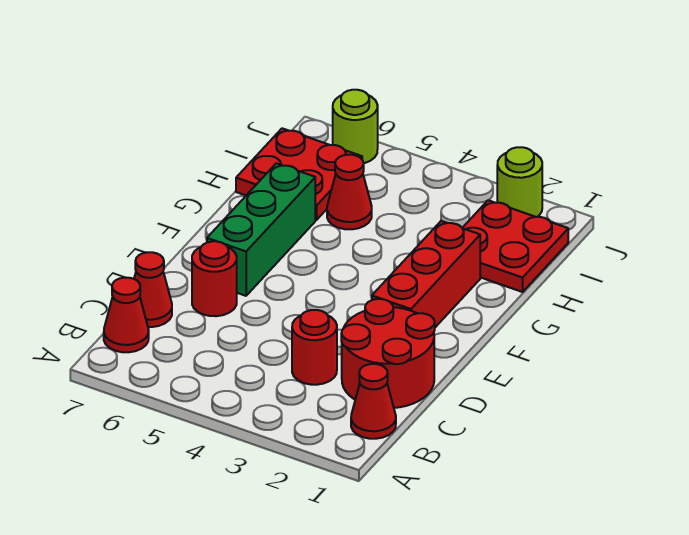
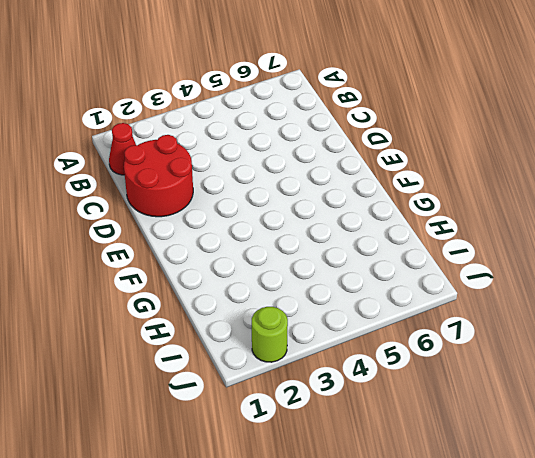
none -> red cone B7 level 1
none -> red round brick C3 level 1
none -> red cone C7 level 1

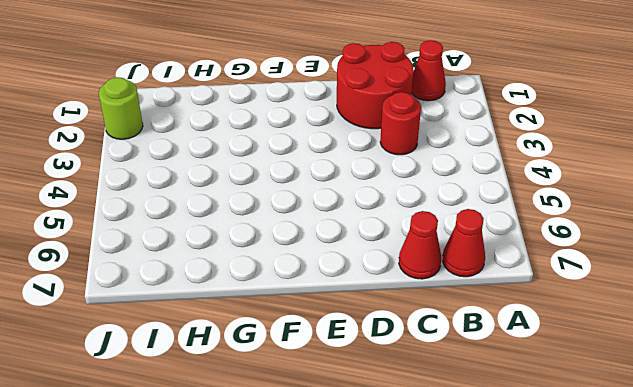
none -> red round brick D6 level 1
none -> red brick E2:G2 level 1
none -> green brick E6:G6 level 1

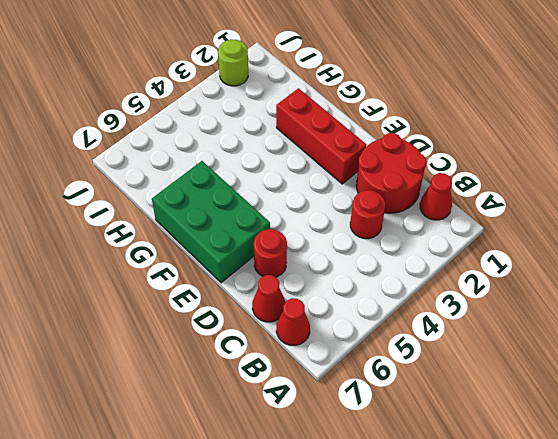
green brick E6:G7 level 1 -> green brick E6:G6 level 1
none -> red plate H1:I2 level 1
none -> red cone H5 level 1
none -> red plate H6:I7 level 1

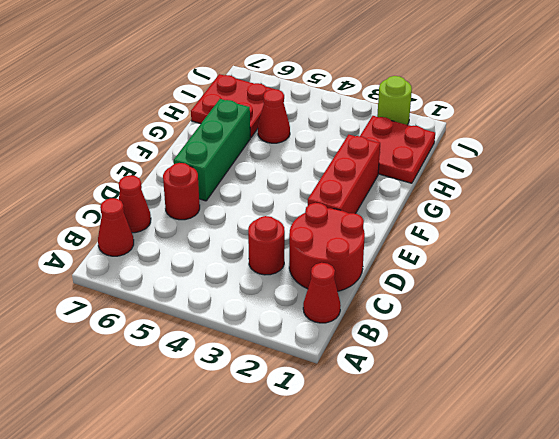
none -> lime round brick J6 level 1

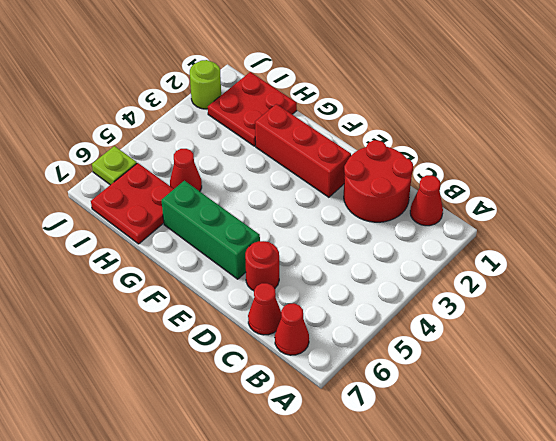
lime plate J6 level 1 -> lime round brick J6 level 1
none -> red round brick C3 level 1

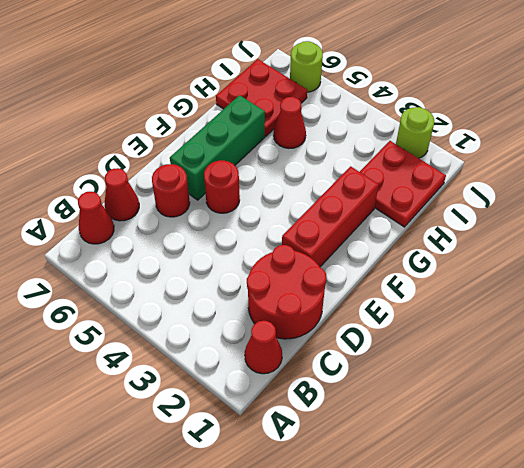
red round brick E5 level 1 -> red round brick C3 level 1

